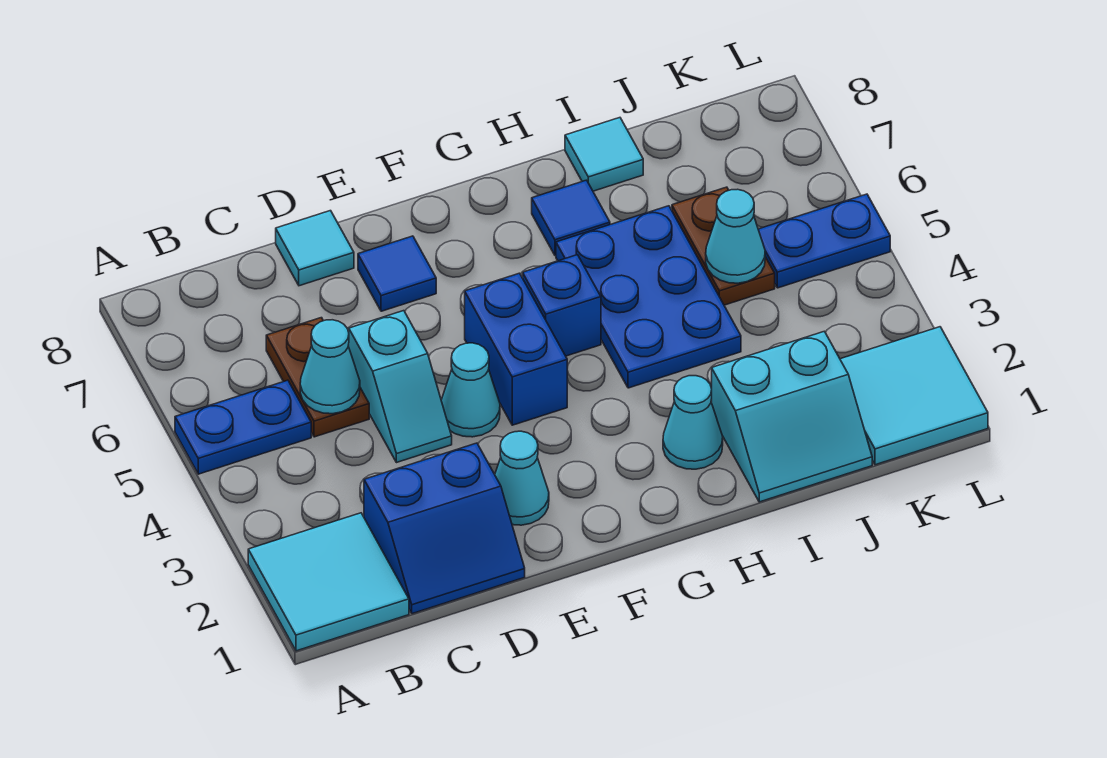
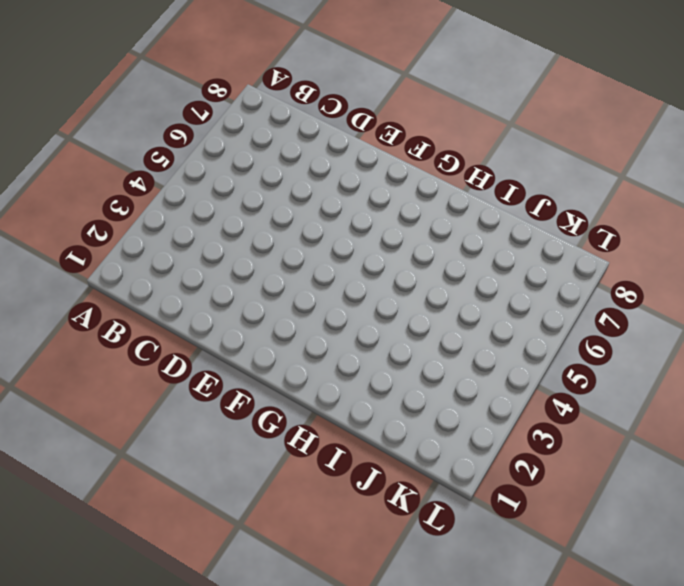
none -> cyan tile A1:B2 level 1
none -> blue plate A5:B5 level 1
none -> blue slope C1:D2 level 1 top 2

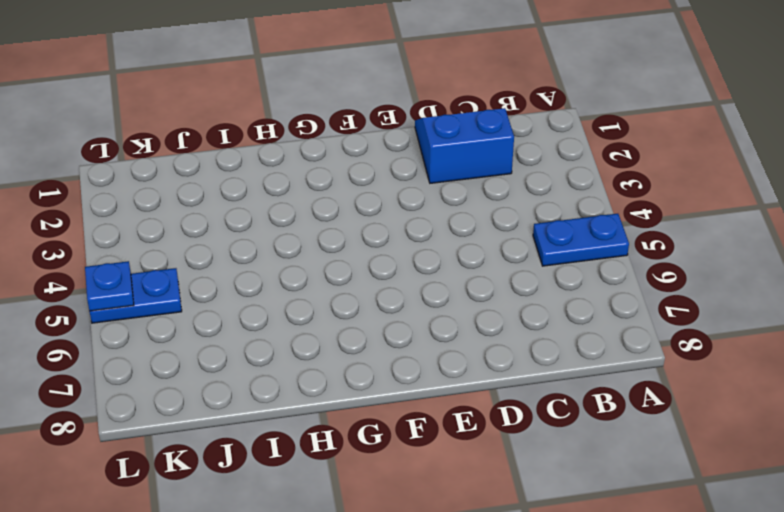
blue plate L5 level 2 -> none
none -> cyan tile A1:B2 level 1
none -> brown plate C5:C6 level 1
none -> cyan slope D4:D5 level 1 top 5

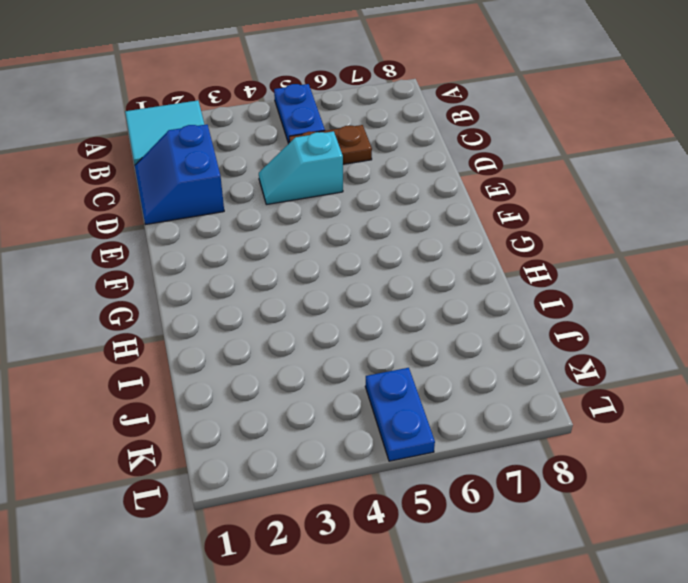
none -> cyan tile D8 level 1
none -> cyan cone E2 level 1
none -> cyan cone E4 level 1

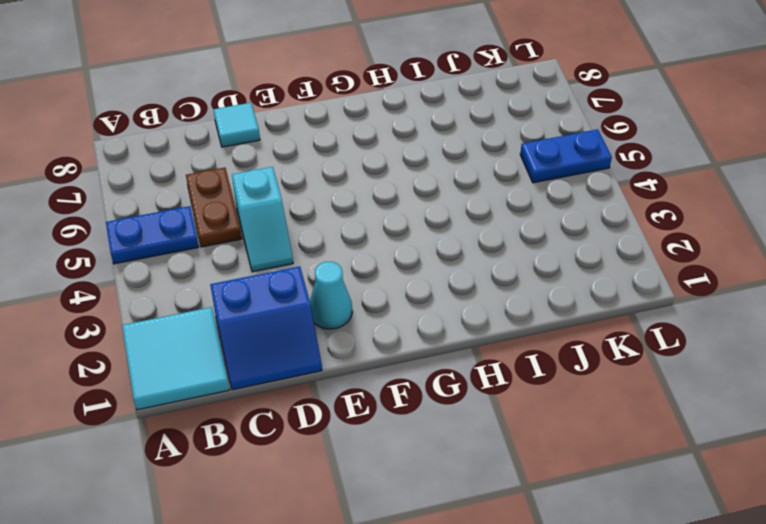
none -> cyan cone E4 level 1
none -> blue tile E7 level 1
none -> blue brick F4:F5 level 1

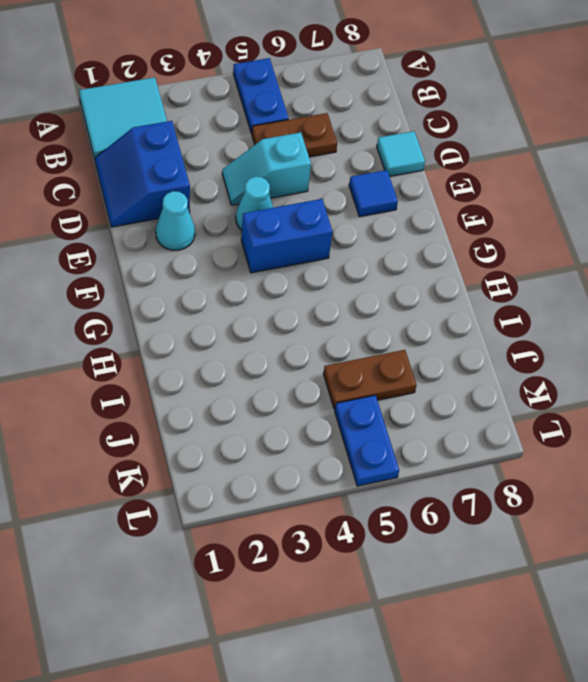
none -> blue brick G5 level 1
none -> cyan cone H2 level 1
none -> blue plate H4:I6 level 1

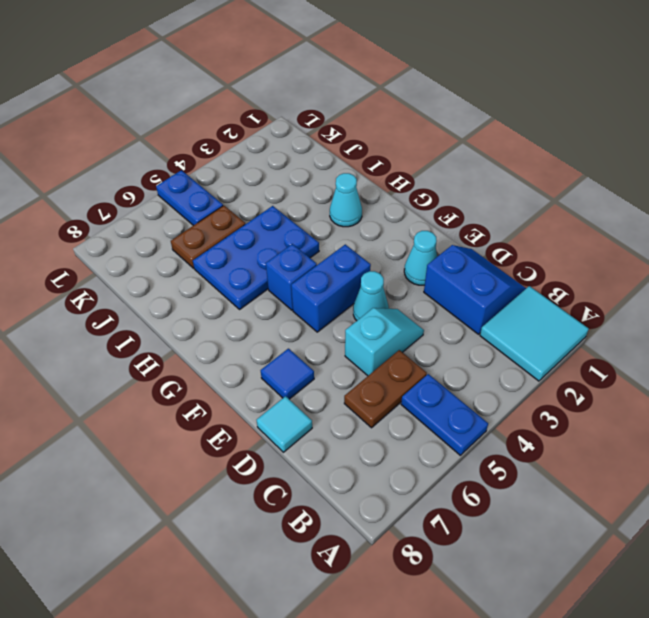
none -> blue tile H7 level 1
none -> cyan slope I1:J2 level 1 top 2
none -> cyan tile I8 level 1

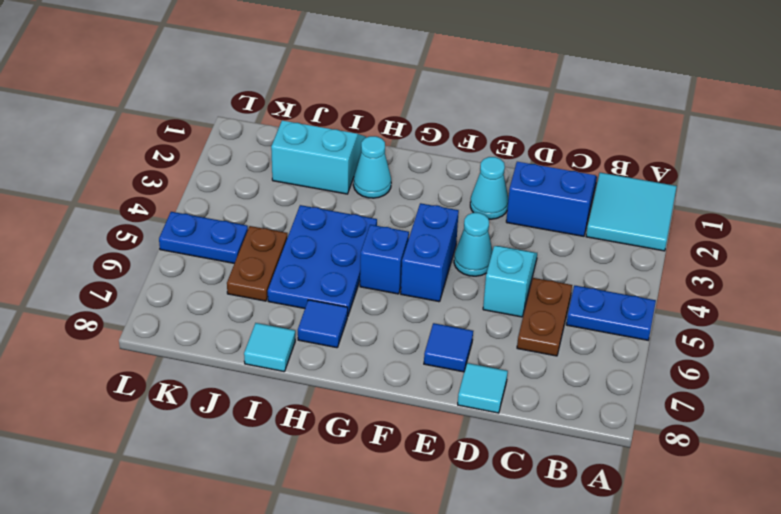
none -> cyan tile K1:L2 level 1
none -> cyan cone C5 level 2
none -> cyan cone J5 level 2

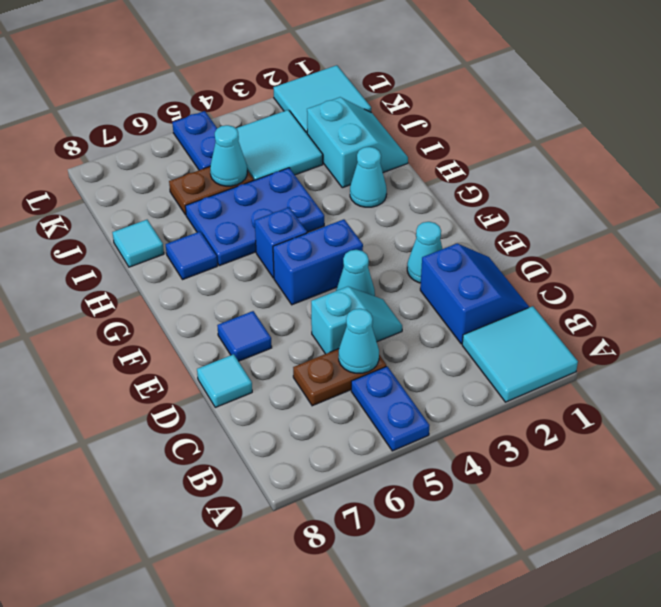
cyan tile J3:K4 level 1 -> none

